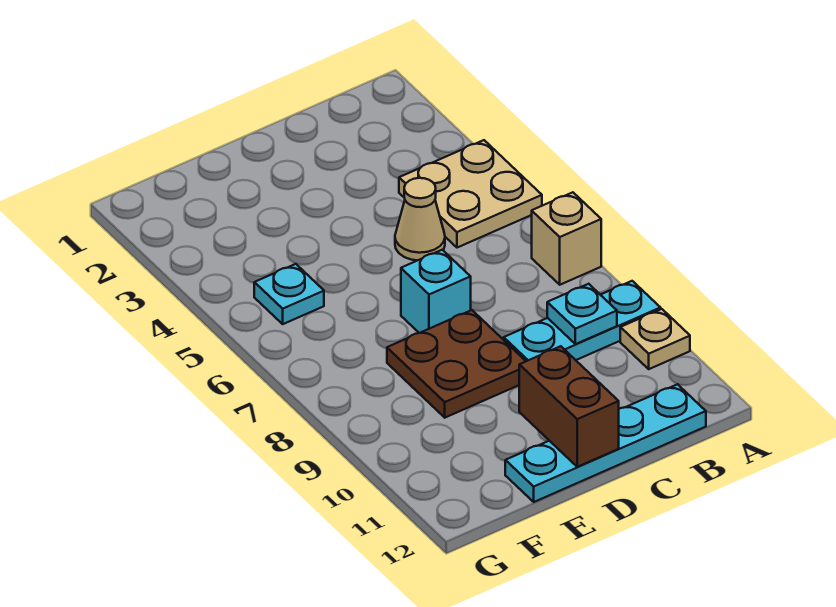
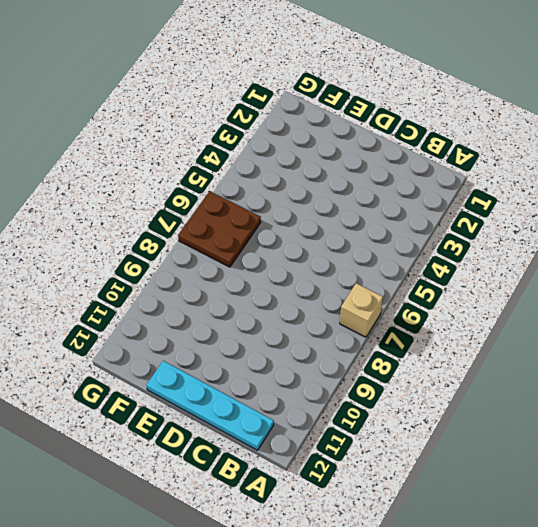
brown plate F6:G7 level 1 -> brown plate D8:E9 level 1
none -> tan plate A4:B5 level 1
none -> cyan plate A9:C9 level 1

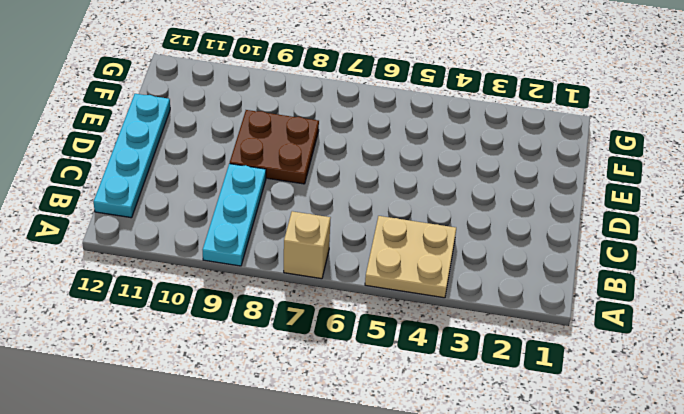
none -> tan plate A10 level 1
none -> tan cone C5 level 1

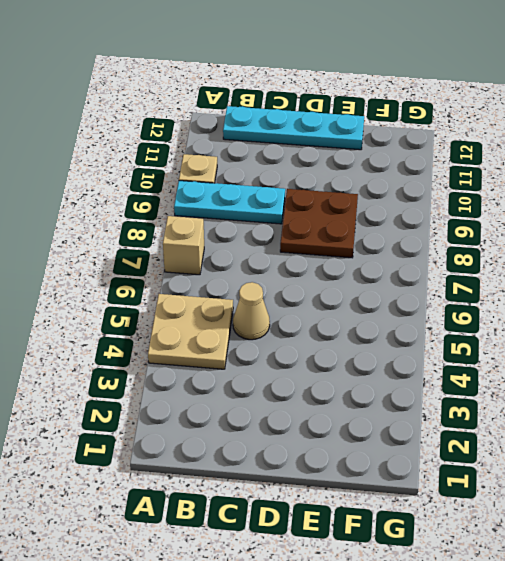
none -> cyan brick D7 level 1
none -> cyan plate F5 level 1

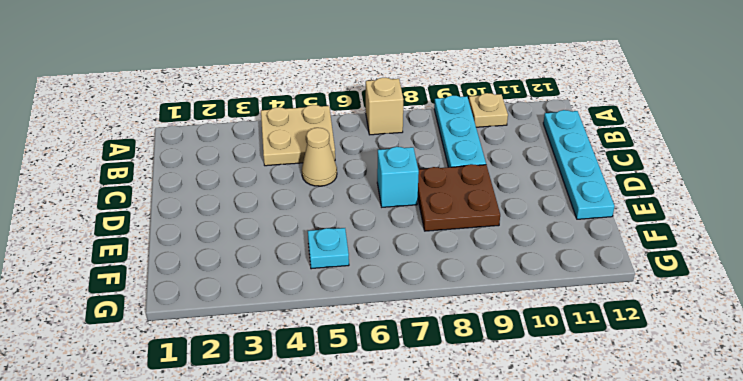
none -> cyan plate B9 level 2
none -> brown brick D11:D12 level 2

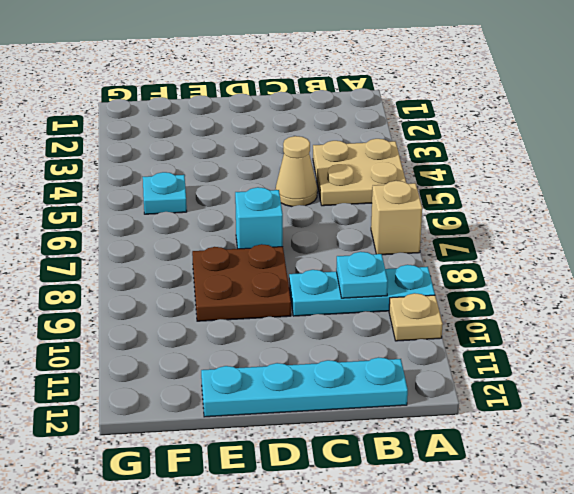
none -> brown brick D11:D12 level 2

